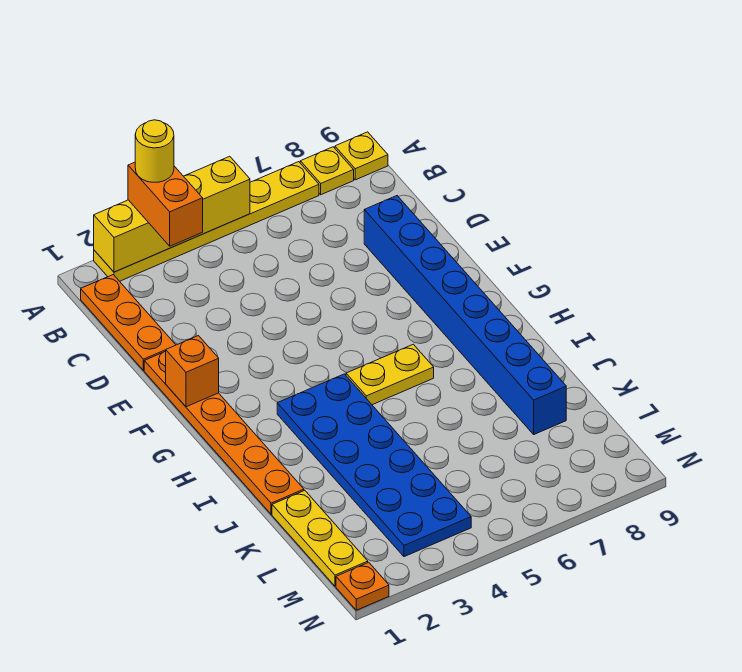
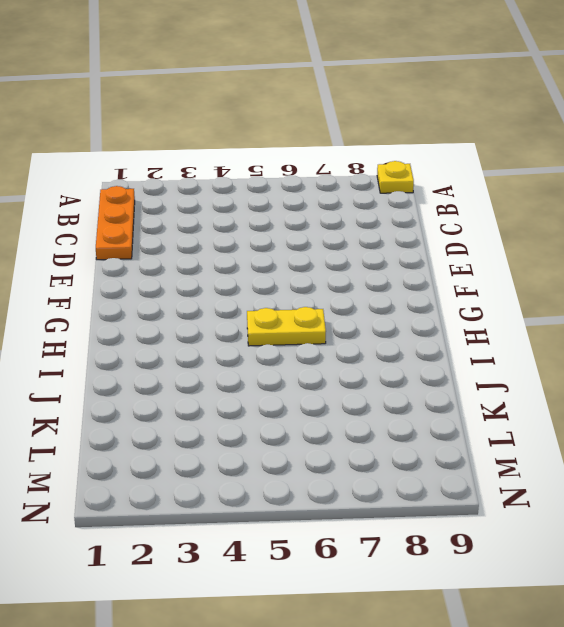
none -> yellow plate A2:A7 level 1
none -> yellow plate A8 level 1
none -> blue brick D8:K8 level 1

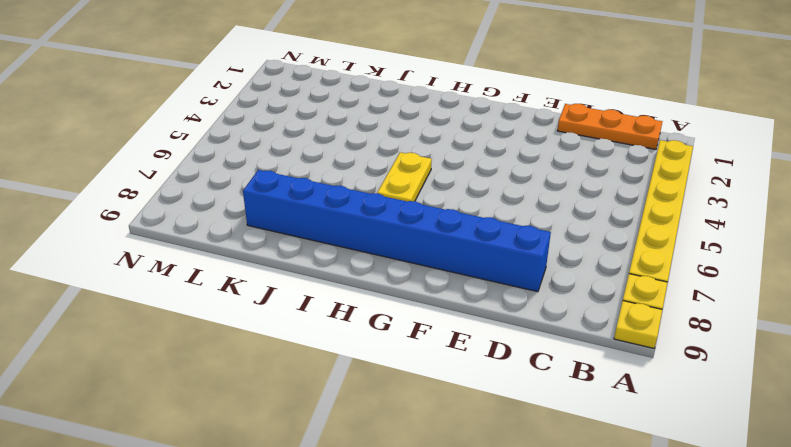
none -> orange plate E1:J1 level 1
none -> blue plate H3:M4 level 1
none -> yellow plate K1:M1 level 1

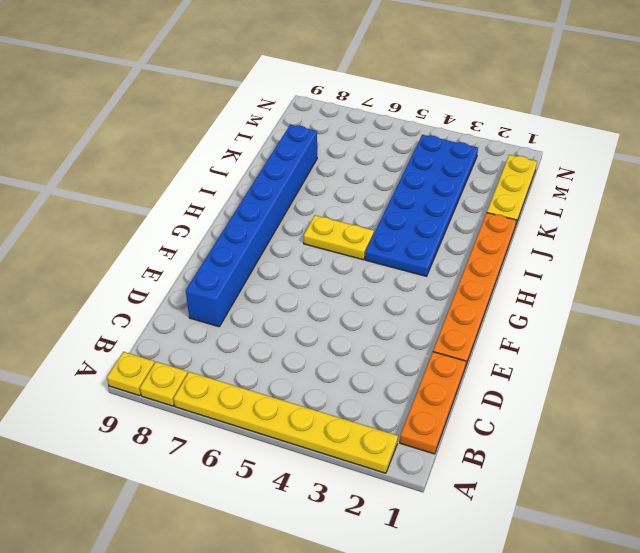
none -> orange plate N1 level 1
none -> yellow brick A2:A5 level 2
none -> orange brick F1 level 2

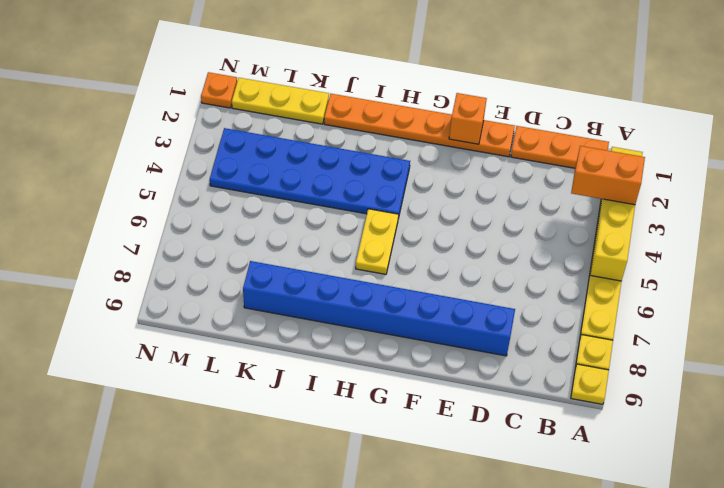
none -> yellow round brick A3 level 4

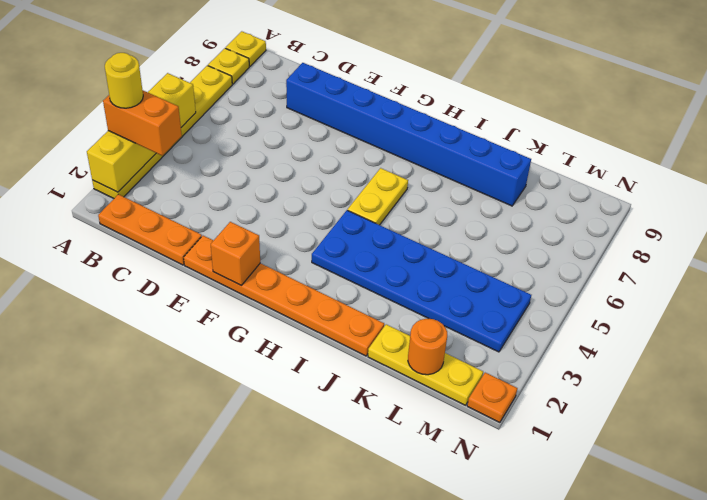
orange round brick L1 level 2 -> none

